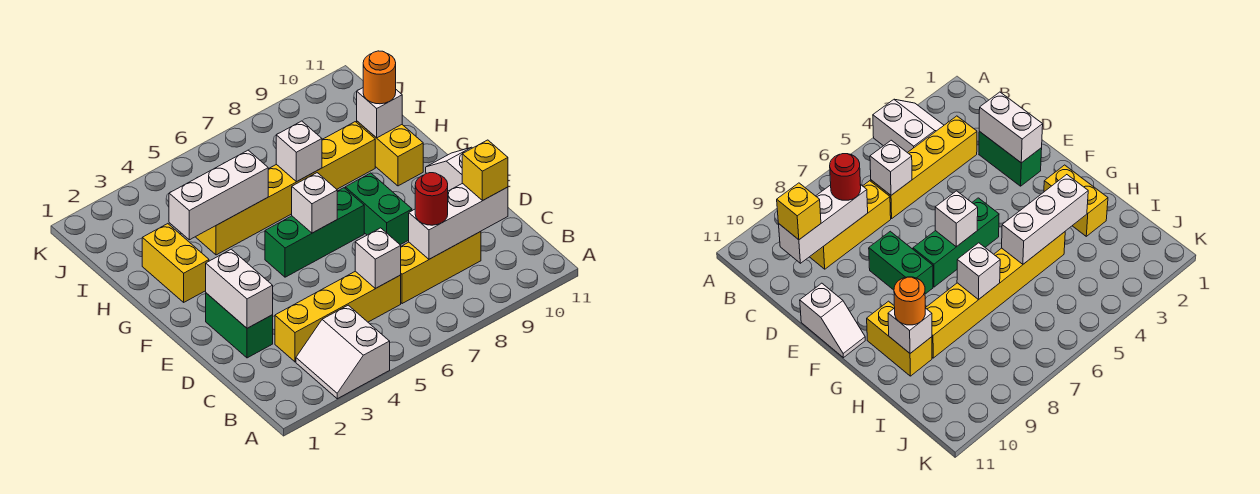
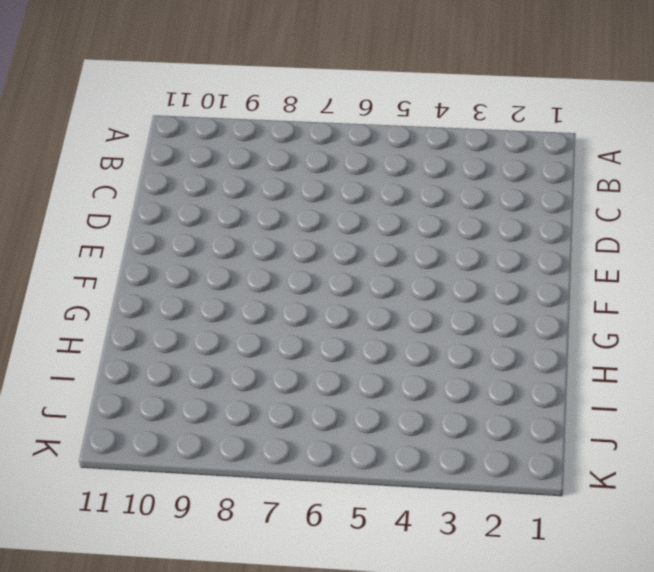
none -> white slope A3:B4 level 1 top 4
none -> yellow brick C3:C6 level 1
none -> yellow brick C7:C9 level 1

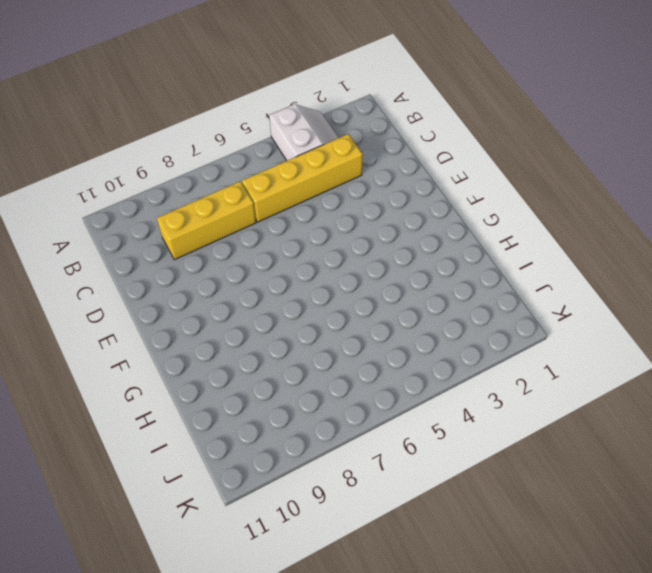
none -> green brick D2:E2 level 1
none -> green brick E8:F8 level 1
none -> white slope E11:F11 level 1 top E

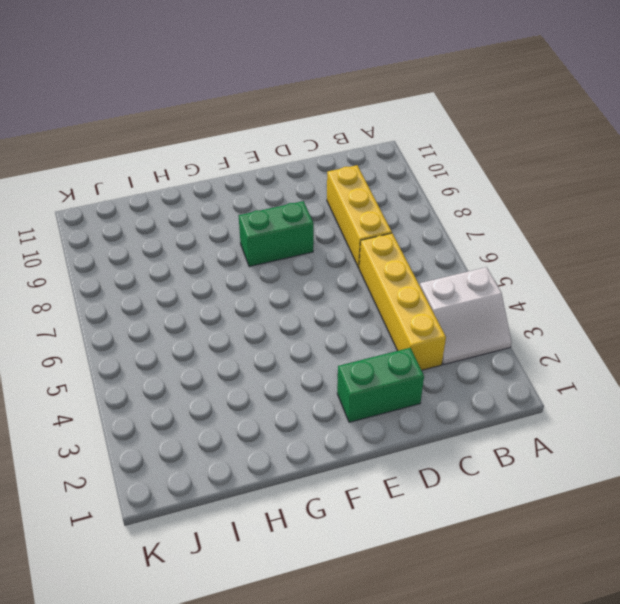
none -> white slope E11:F11 level 1 top E
none -> green brick F5:F7 level 1
none -> yellow brick G2:H2 level 1

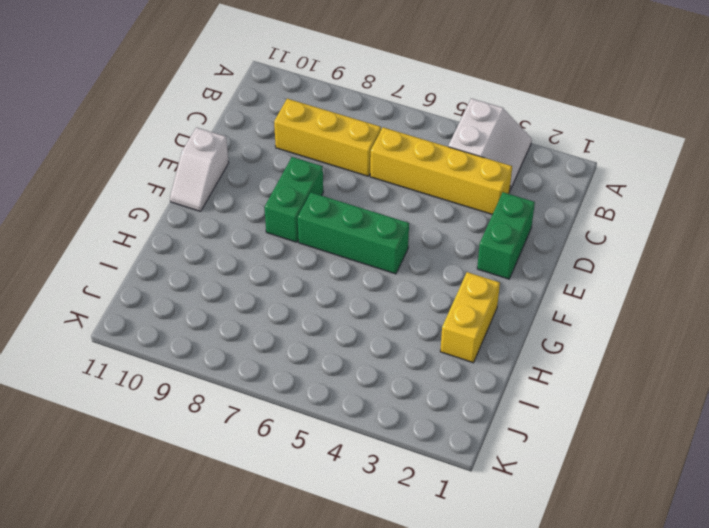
none -> yellow brick G10:H10 level 1
none -> yellow brick H4:H9 level 1
none -> white brick C6 level 2

